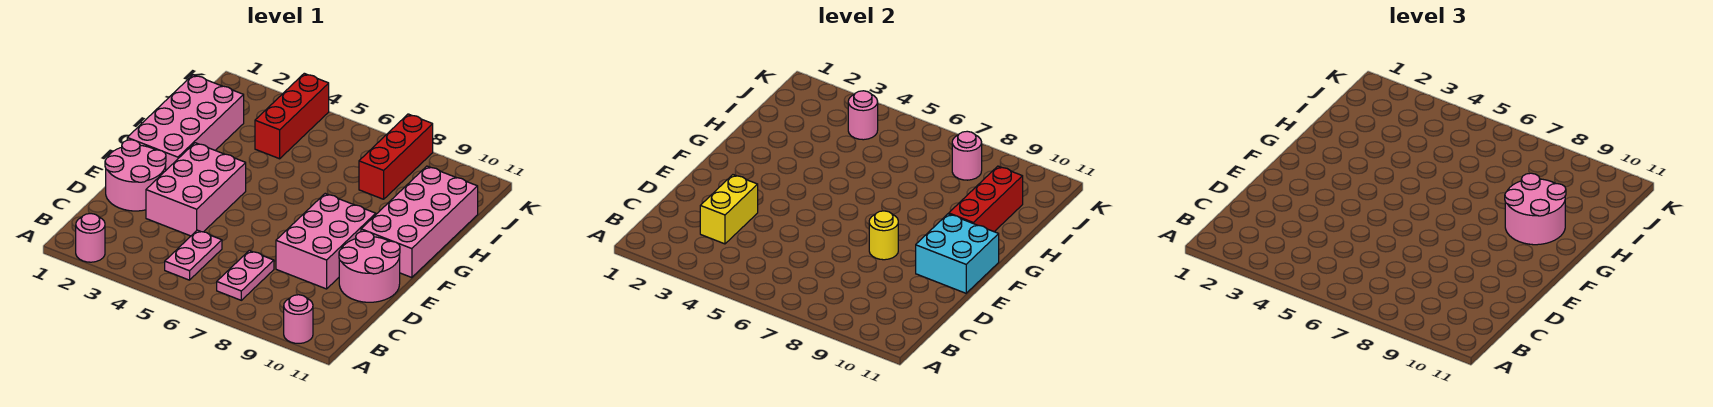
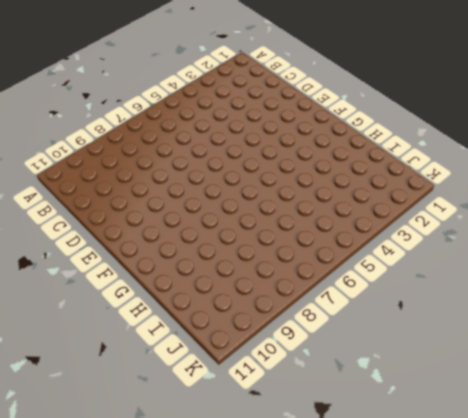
none -> pink round brick A2 level 1
none -> pink round brick A10 level 1
none -> pink plate B5:C5 level 1

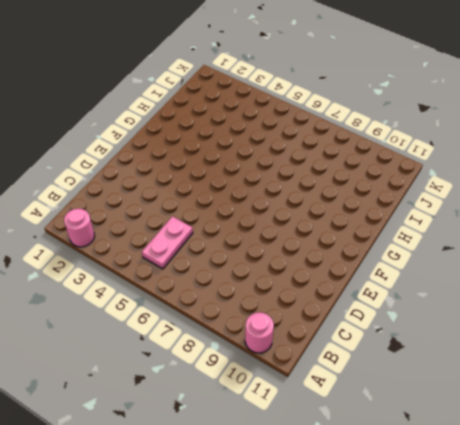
none -> pink plate B7:C7 level 1
none -> pink round brick D1:E2 level 1
none -> pink brick D3:F4 level 1

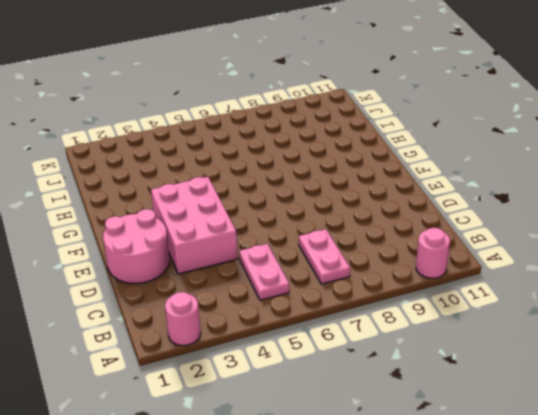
none -> pink brick D8:F9 level 1
none -> pink round brick D10:E11 level 1
none -> pink brick F1:I2 level 1

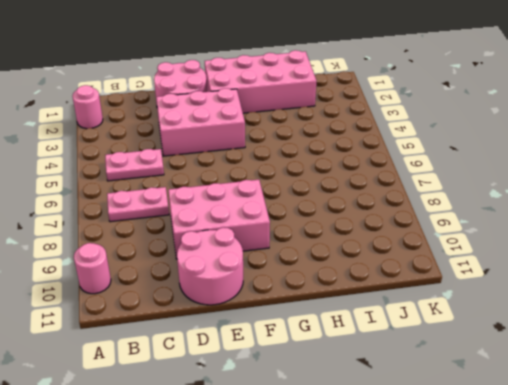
none -> pink brick F10:I11 level 1
none -> red brick I4:K4 level 1
none -> red brick I8:K8 level 1

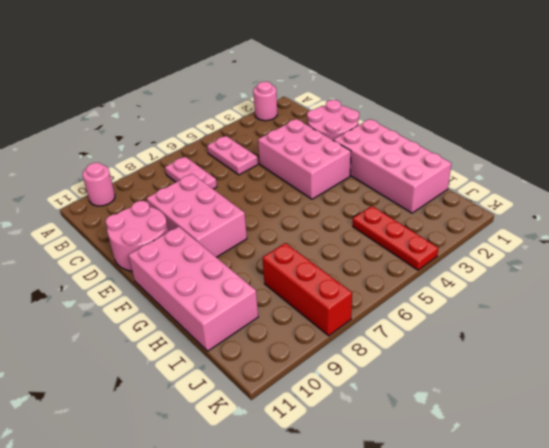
red plate I4:K4 level 1 -> red brick I4:K4 level 1
none -> yellow brick C3:D3 level 2
none -> yellow round brick E8 level 2
none -> cyan brick E10:F11 level 2

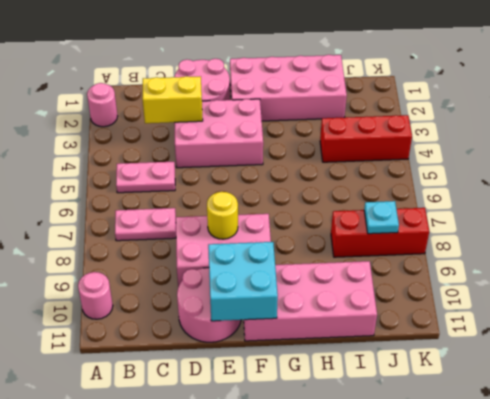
cyan plate J8 level 2 -> pink round brick J8 level 2
none -> red brick G10:I10 level 2
none -> pink round brick J4 level 2
none -> pink round brick G9:H10 level 3

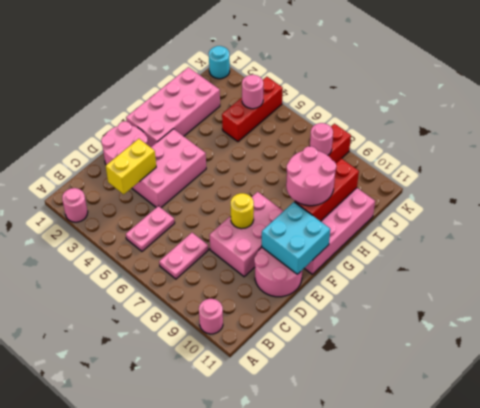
cyan round brick K1 level 1 -> none

